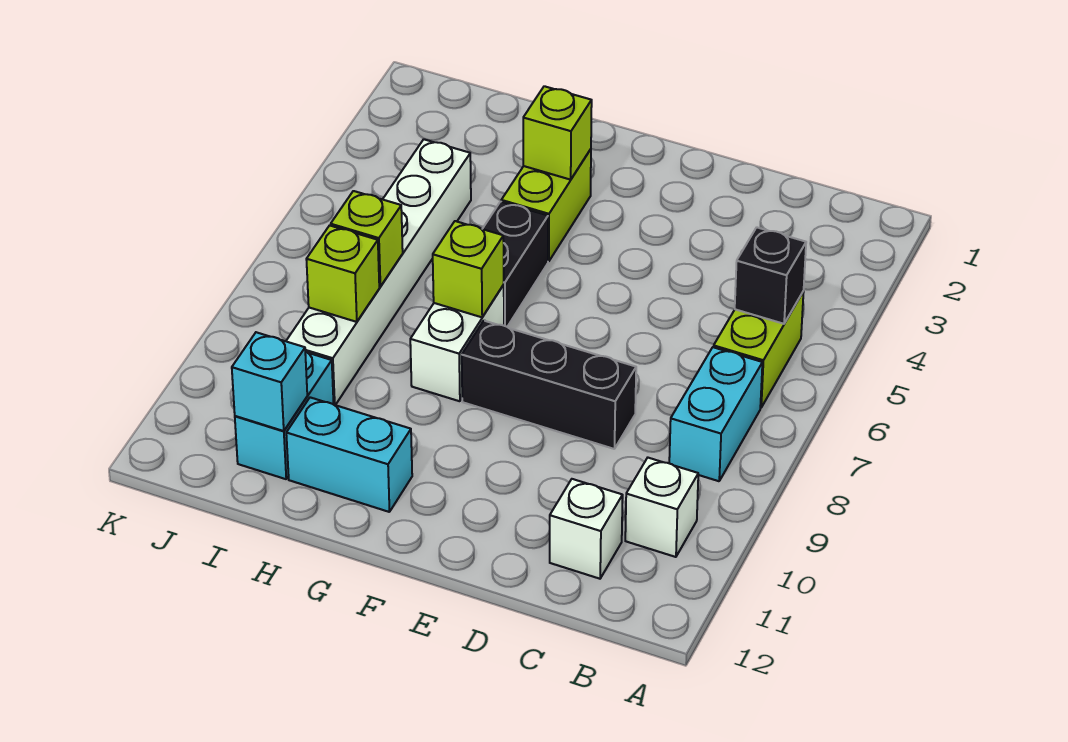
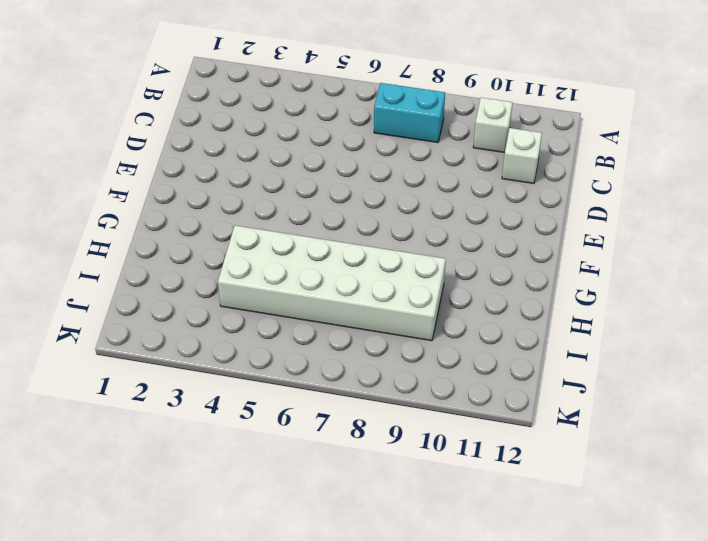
white brick H4:I9 level 1 -> white brick I4:I9 level 1
none -> lime brick B5:B6 level 1
none -> black brick D8:F8 level 1
none -> lime brick G3:G4 level 1

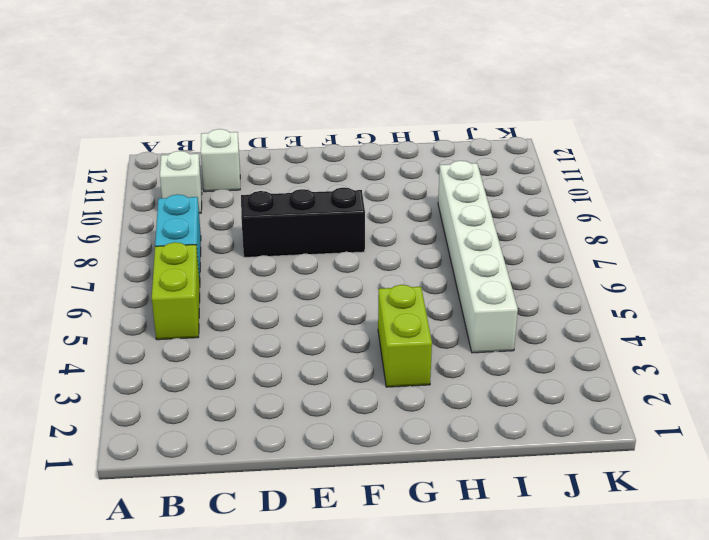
none -> black brick G5:G6 level 1
none -> white brick G7:G8 level 1
none -> cyan brick G11:H11 level 1

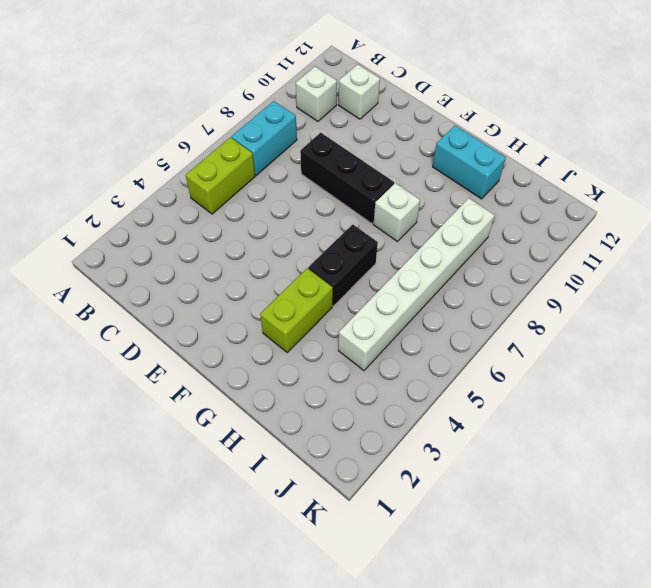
white brick G8 level 1 -> white brick G7:G8 level 1
none -> cyan brick I10:I11 level 1
none -> black brick B5 level 2
none -> lime brick G3 level 2

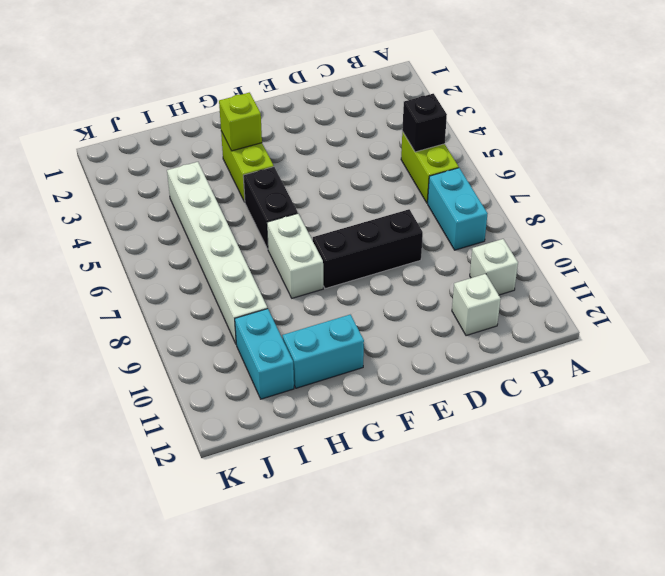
none -> lime brick G7 level 2
none -> lime brick I7 level 2
none -> lime brick I8 level 2

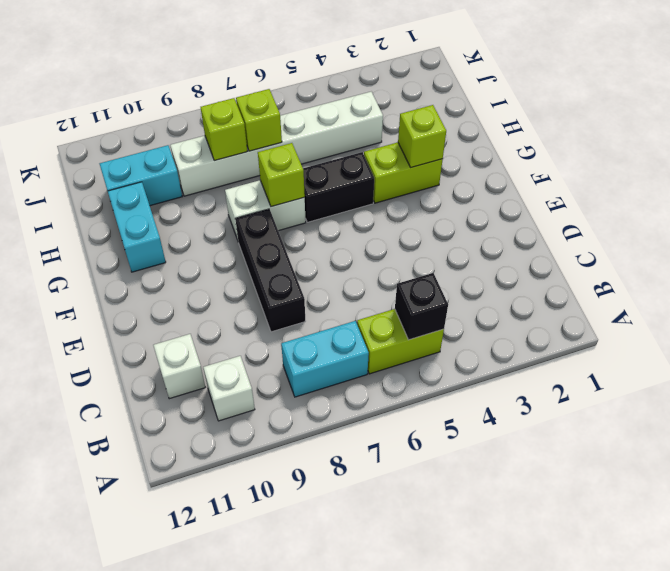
none -> cyan brick I11 level 2

